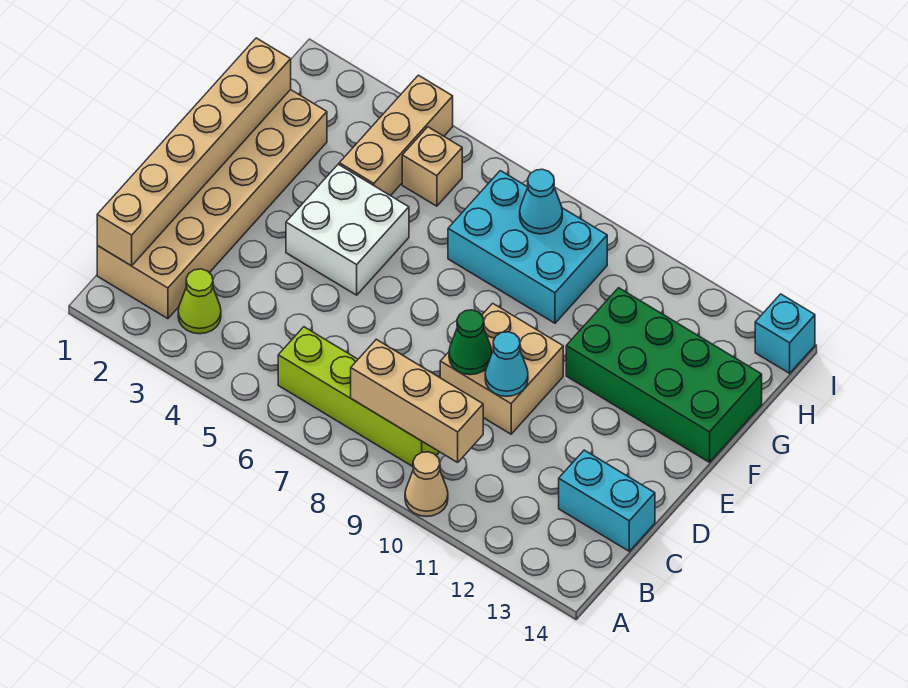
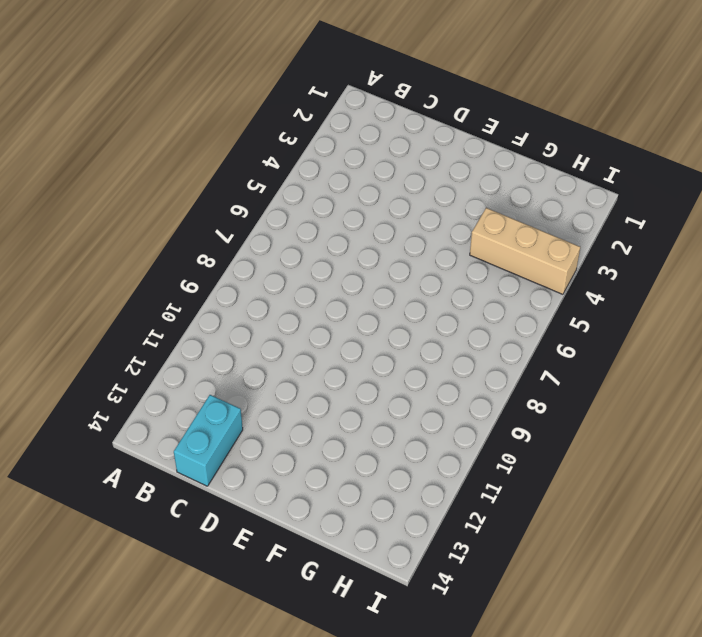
none -> tan cone A10 level 1
none -> tan brick B1:G2 level 1
none -> lime cone B3 level 1

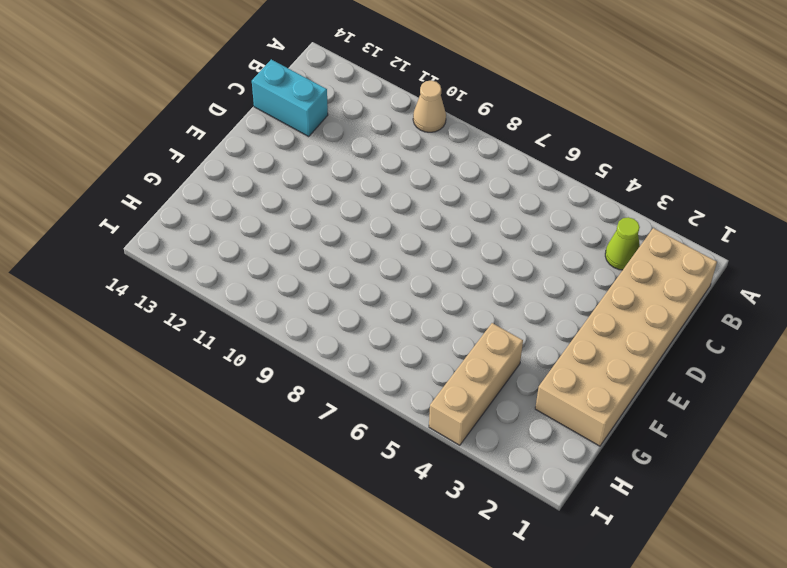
none -> lime brick B6:B9 level 1
none -> tan brick D9:E10 level 1
none -> white brick E4:F5 level 1

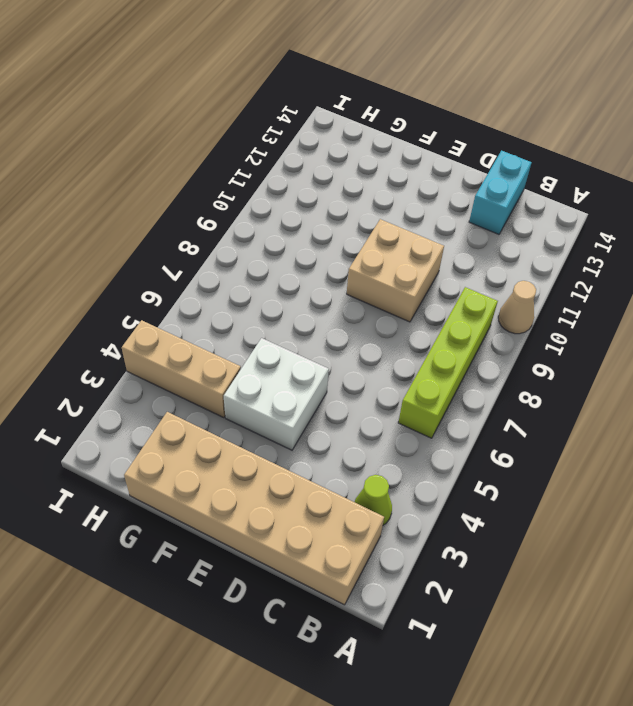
none -> green brick F11:G14 level 1
none -> cyan brick G7:H9 level 1
none -> tan brick H5 level 1

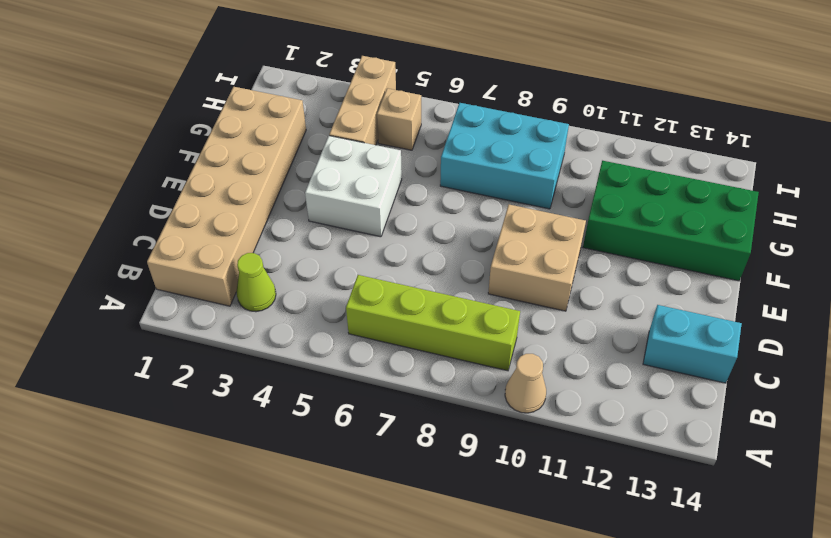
none -> cyan brick I14 level 1
none -> tan brick B1:G1 level 2
none -> tan brick B8:B10 level 2

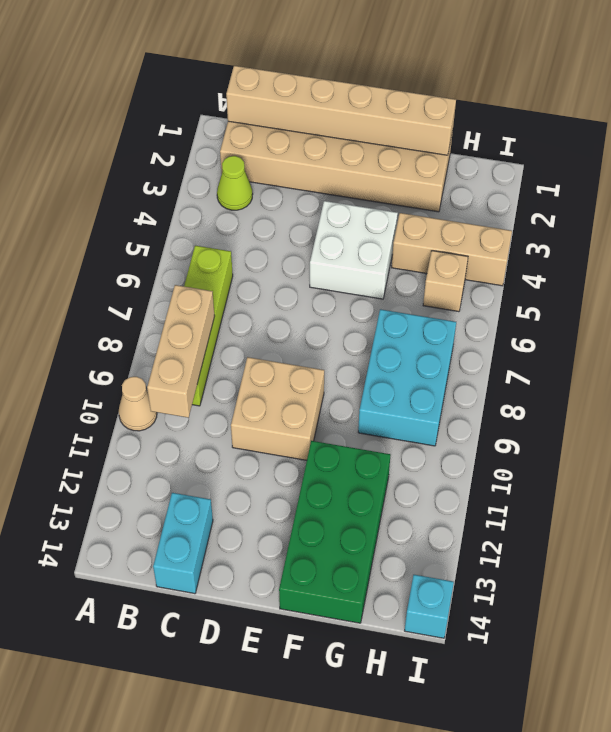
none -> green cone D9 level 2
none -> cyan cone D10 level 2
none -> cyan cone H8 level 2

